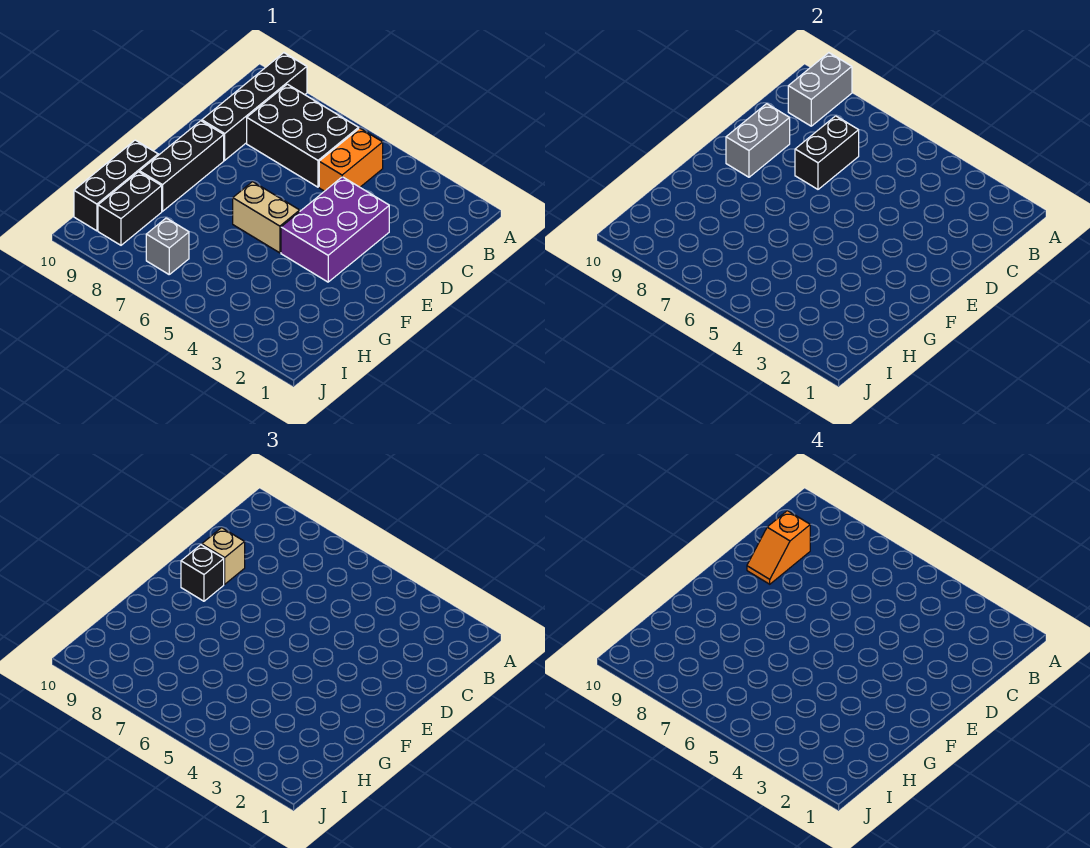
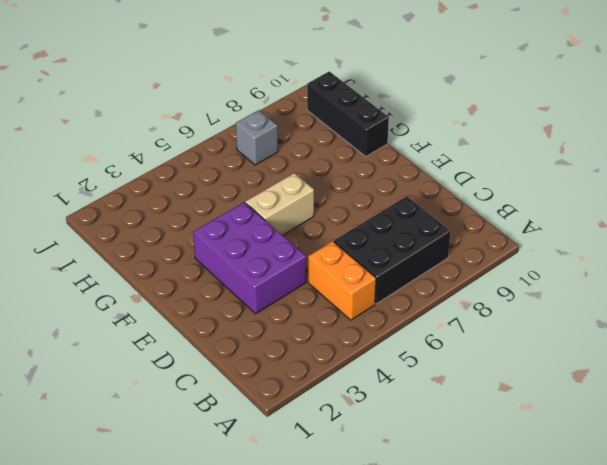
none -> black brick A9:D9 level 1
none -> black brick E9:G9 level 1
none -> black brick H9:I9 level 1

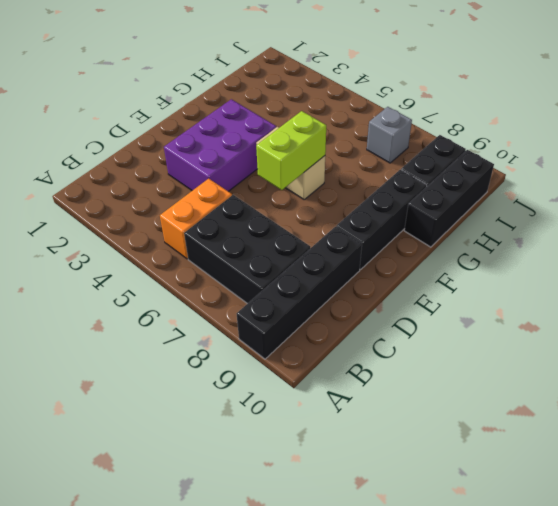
lime brick E6:F6 level 2 -> none
none -> grey brick A9:B9 level 2
none -> black brick C7:D7 level 2
none -> grey brick D9:E9 level 2

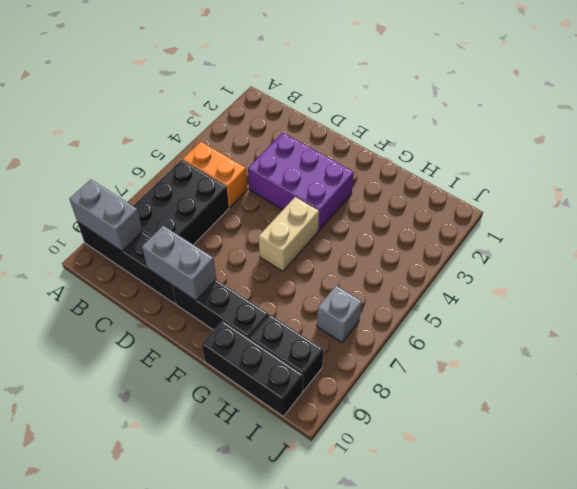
none -> black brick C7:D7 level 2
none -> tan brick D9 level 3
none -> black brick E9 level 3

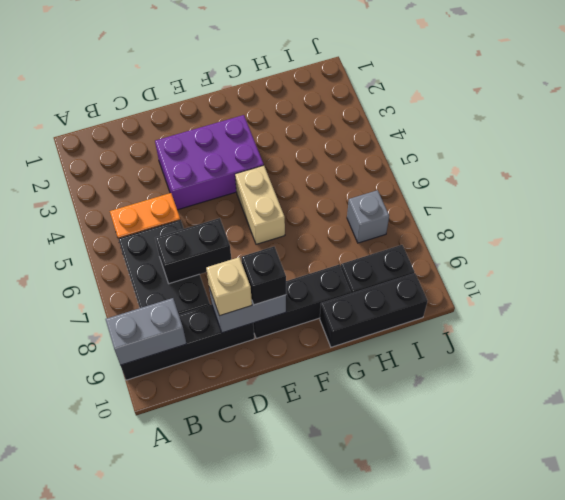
none -> orange slope C9:D9 level 4 top C

